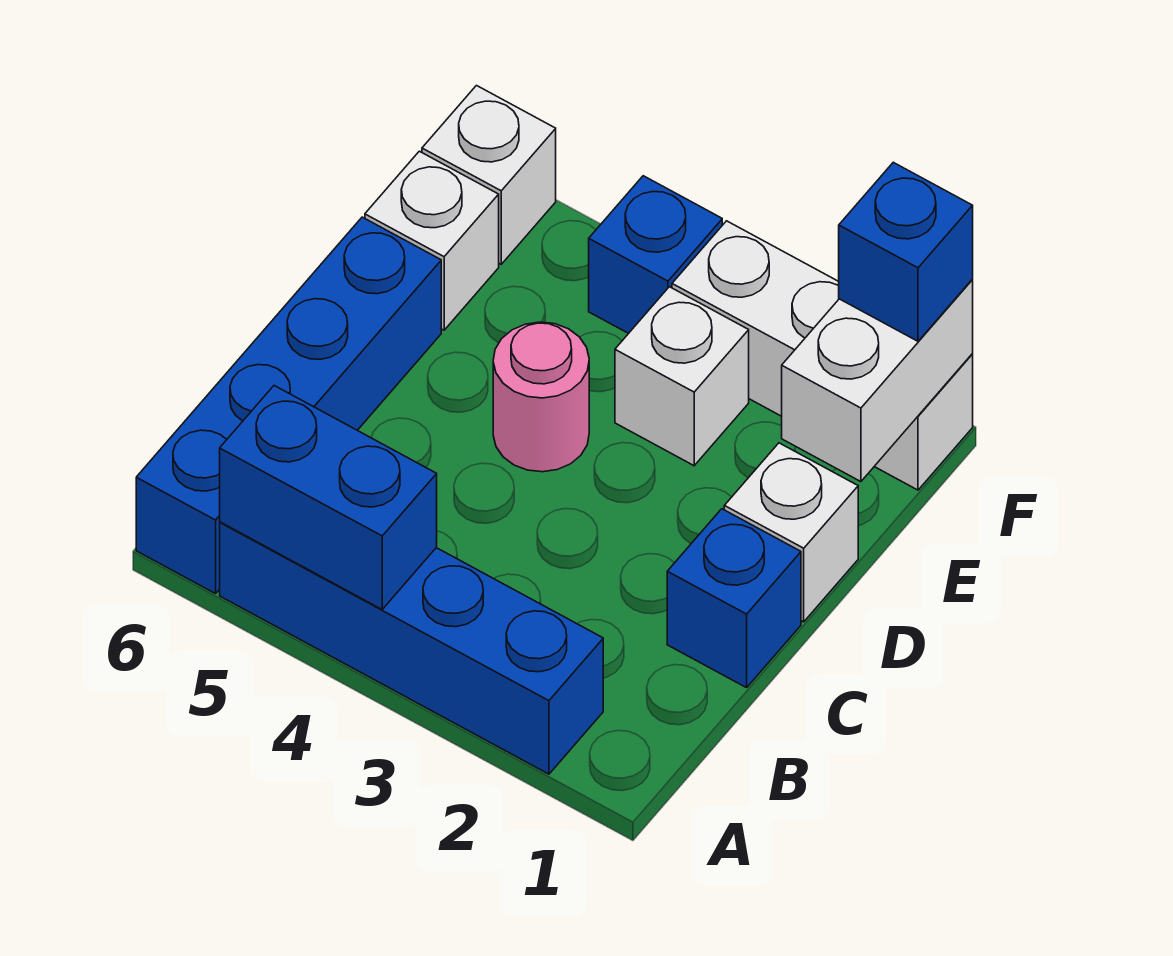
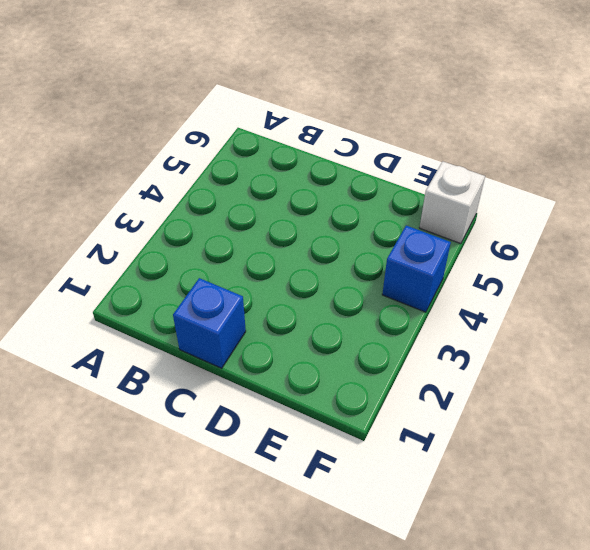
none -> blue brick A2:A5 level 1
none -> blue brick A6:D6 level 1
none -> white brick D1 level 1

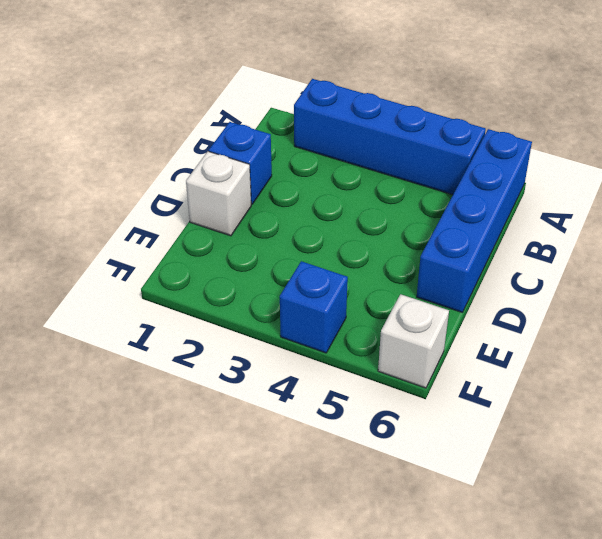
none -> pink round brick D4 level 1
none -> white brick E3 level 1
none -> white brick E6 level 1

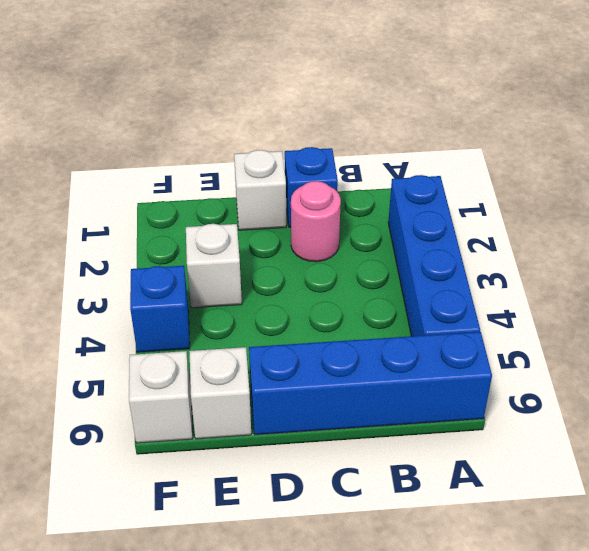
pink round brick C2 level 1 -> pink round brick D4 level 1
none -> white brick F1:F3 level 1
none -> blue brick A4:A5 level 2
none -> white brick E1:F1 level 2

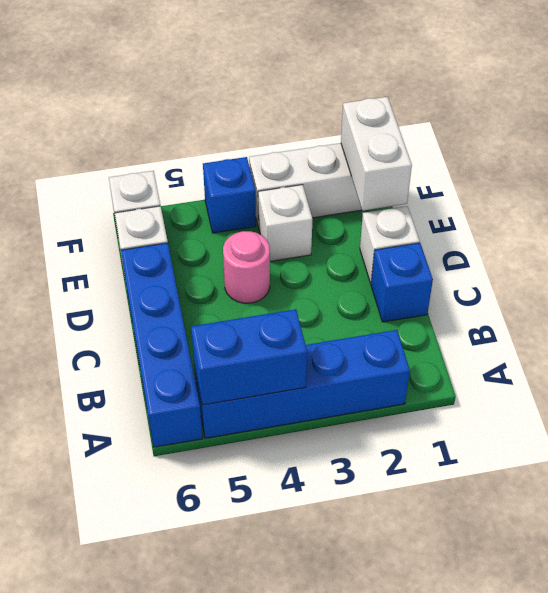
none -> blue brick F1 level 3

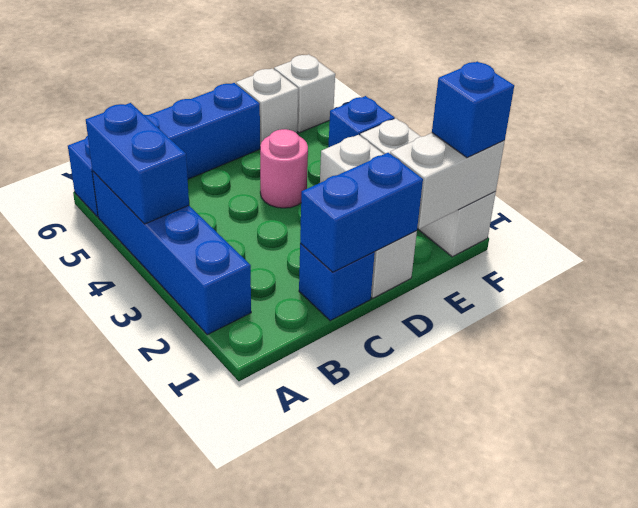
blue brick C1:D1 level 2 -> none

